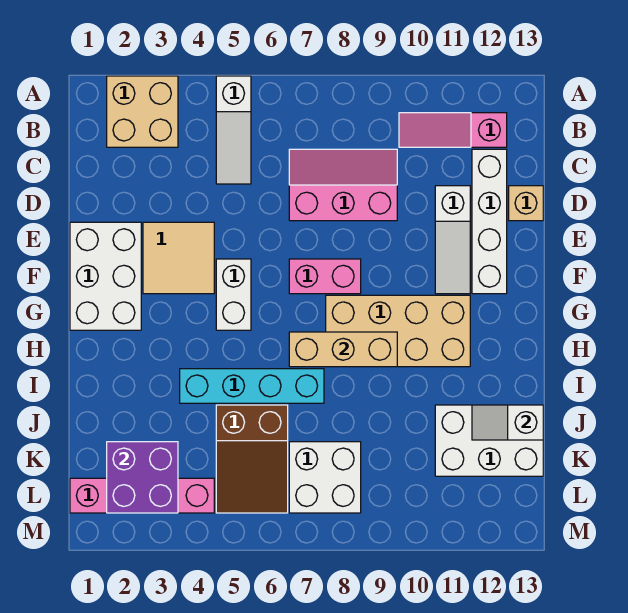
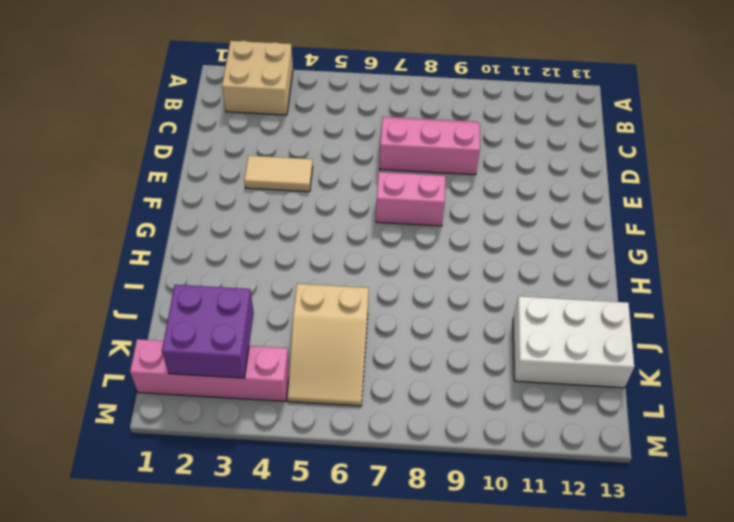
tan tile E3:E4 level 1 -> tan tile E3:F4 level 1
tan slope J5:L6 level 1 top J -> brown slope J5:L6 level 1 top J
none -> white slope A5:C5 level 1 top A
none -> pink slope B10:B12 level 1 top 12
none -> white brick C12:F12 level 1

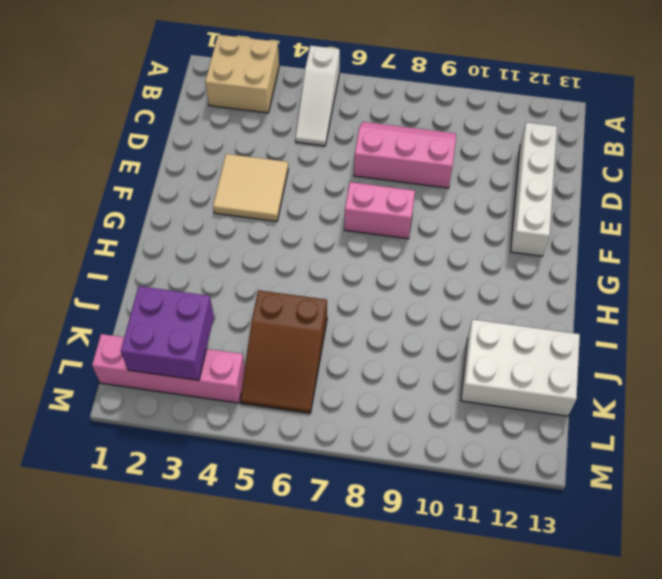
none -> pink slope B10:B12 level 1 top 12
none -> white slope D11:F11 level 1 top D
none -> tan brick D13 level 1

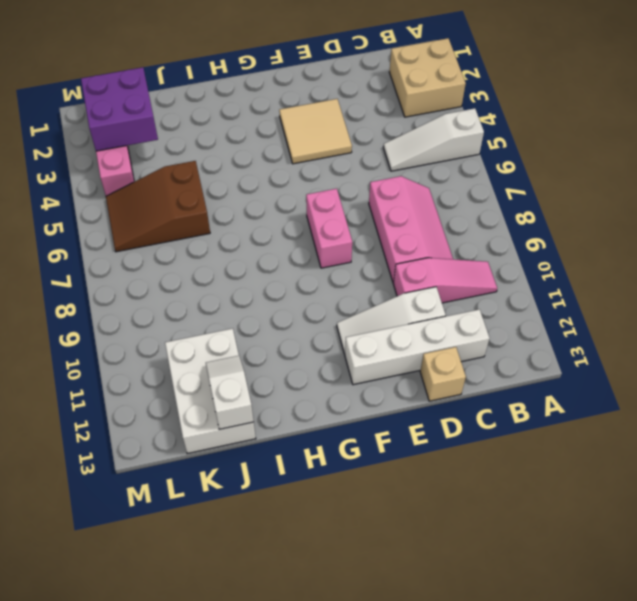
pink slope B10:D10 level 1 top D -> pink slope B10:B12 level 1 top 12
none -> white brick E1:G2 level 1
none -> white brick F5:G5 level 1
none -> tan brick G8:H11 level 1

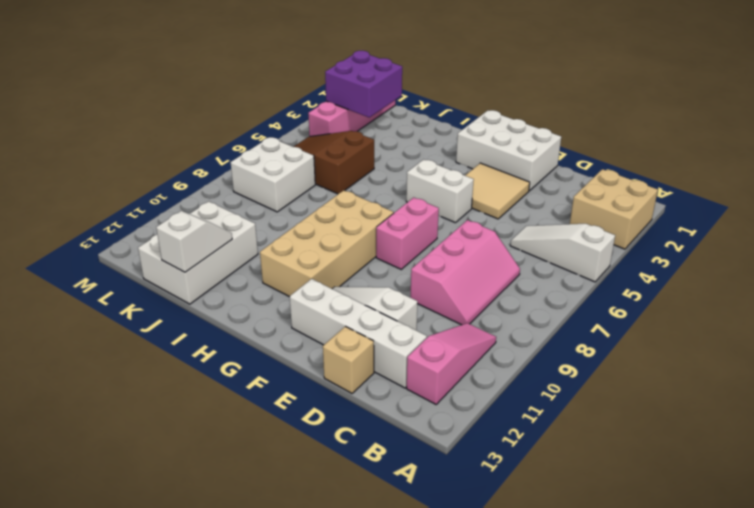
none -> cyan brick I4:I7 level 1
none -> tan brick H7:H9 level 2

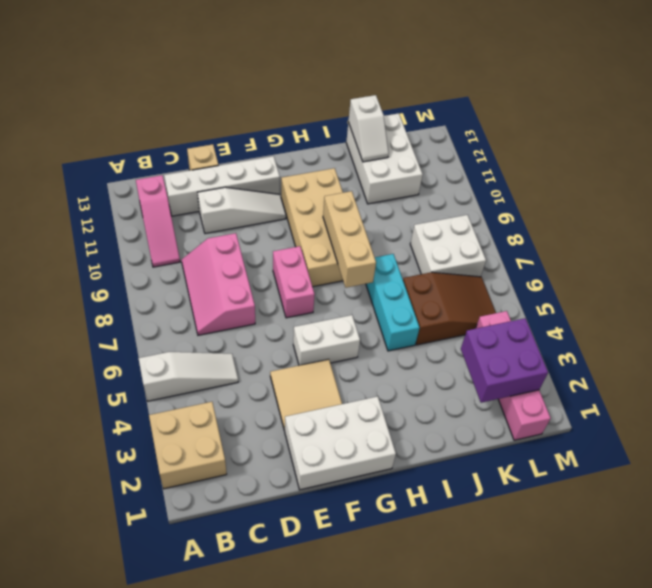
cyan brick I5:I7 level 1 -> cyan brick I4:I7 level 1

